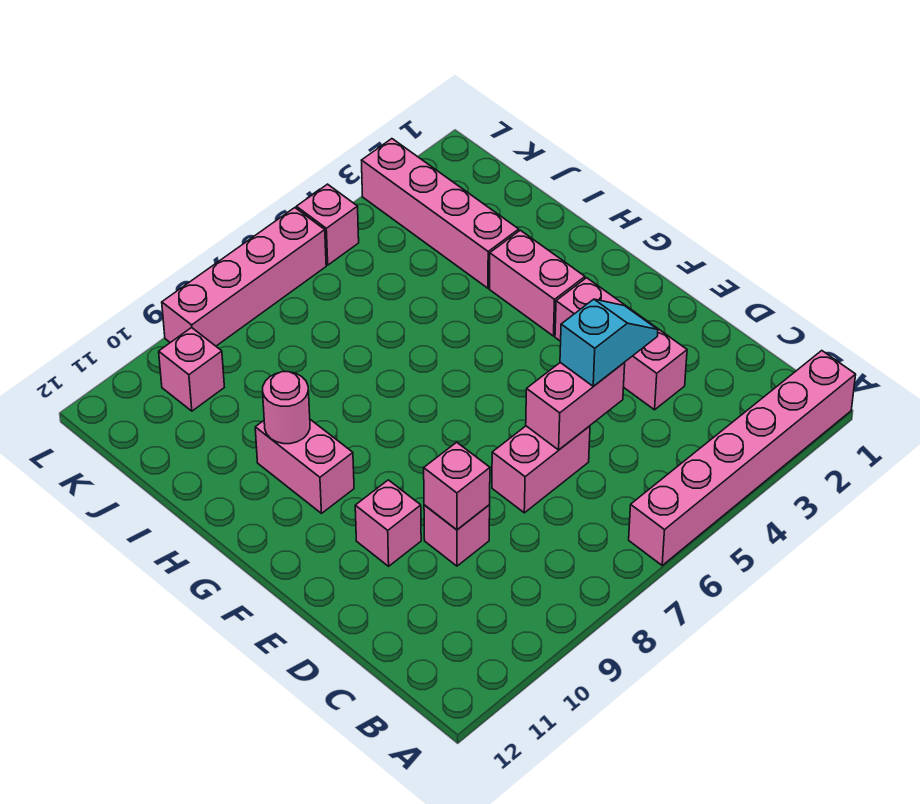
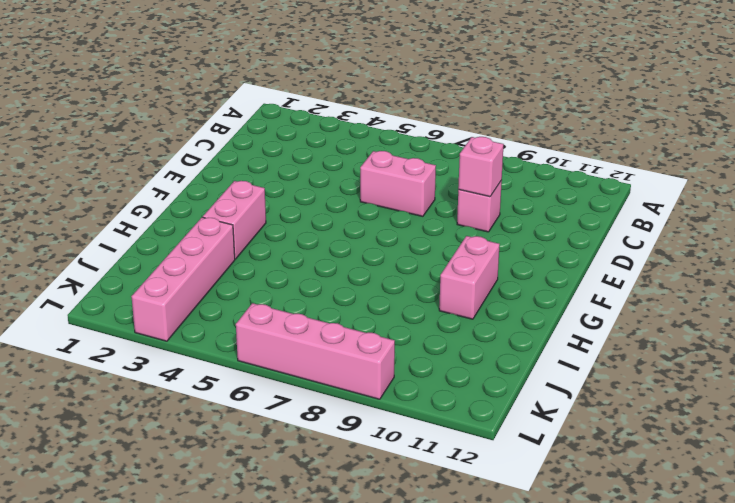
none -> pink brick A1:A6 level 1
none -> pink brick D3:F3 level 1
none -> pink brick E10 level 1

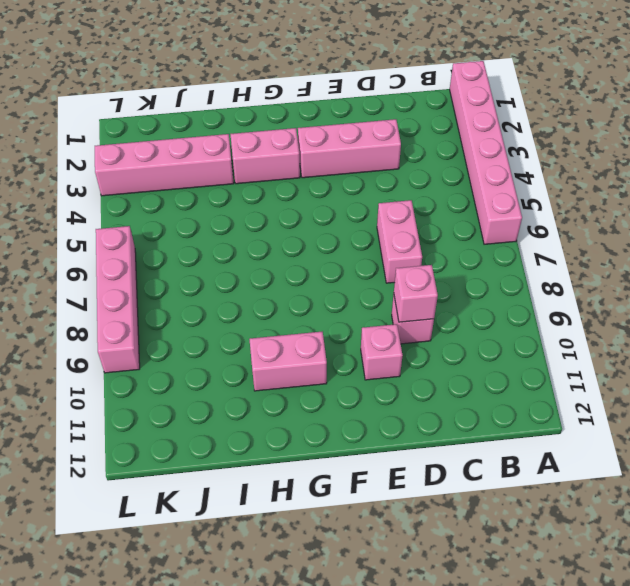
none -> pink brick K10 level 1
none -> pink brick L5 level 1
none -> pink brick D5:D6 level 2

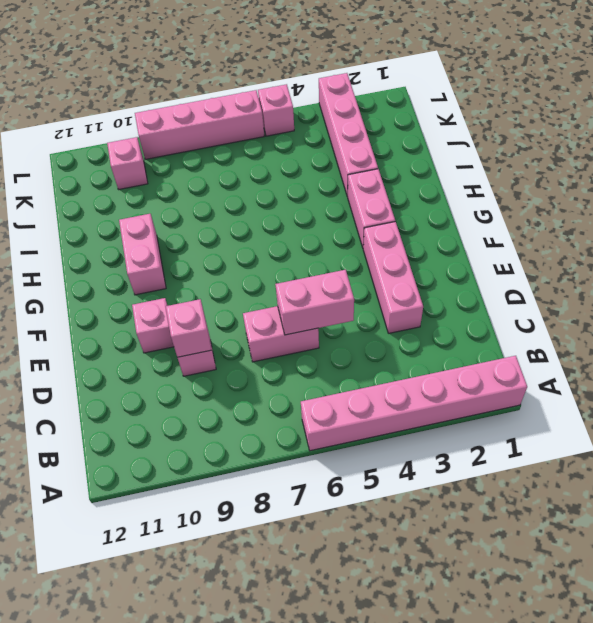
none -> pink round brick H10 level 2
none -> cyan slope D4:D5 level 3 top 5

